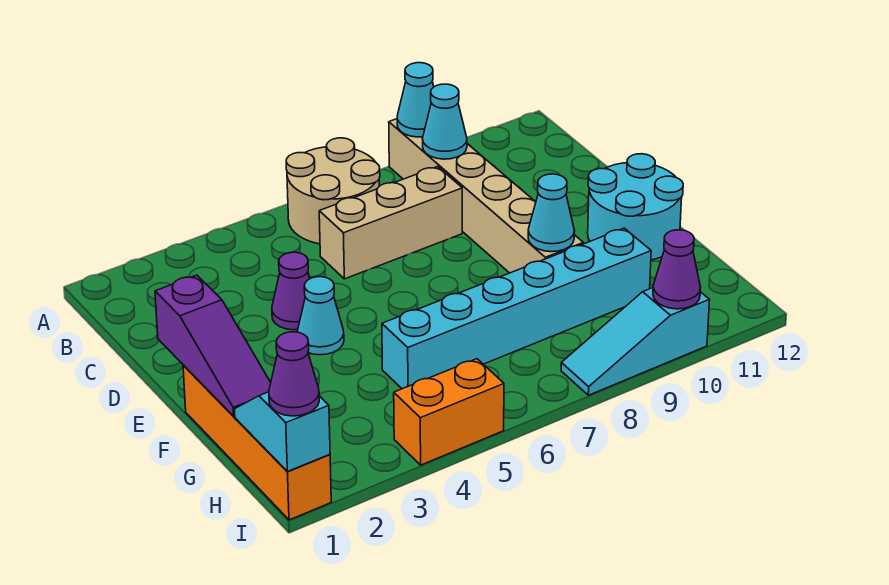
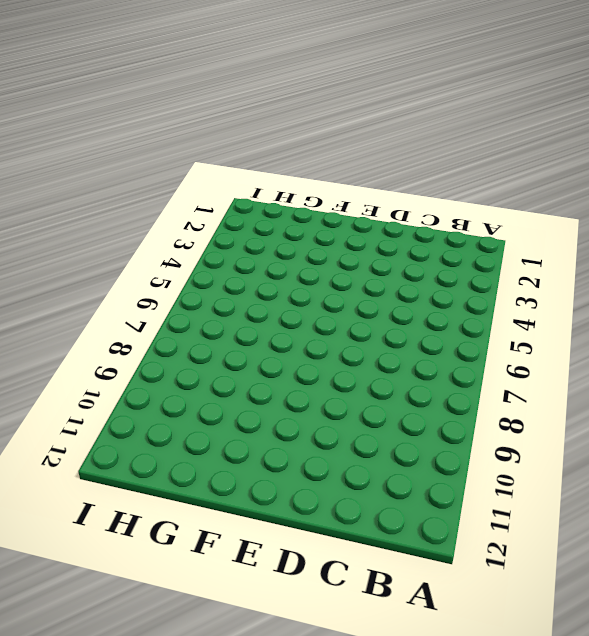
none -> tan round brick A6:B7 level 1
none -> tan brick A9:F9 level 1
none -> tan brick C6:C8 level 1

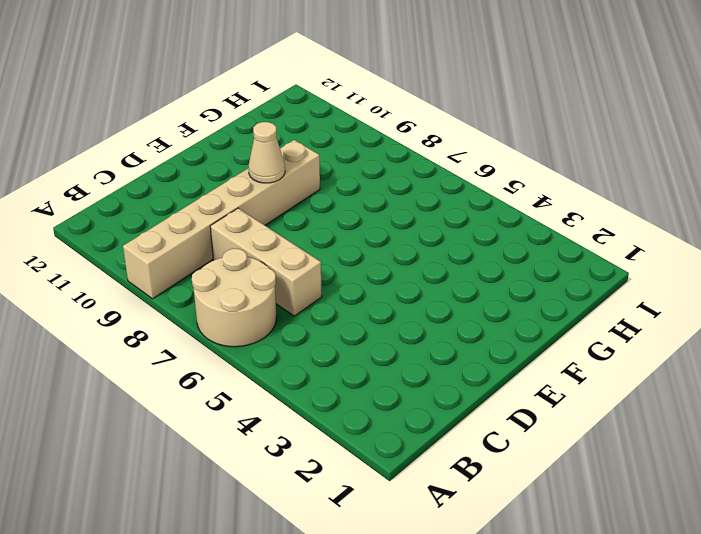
tan cone E9 level 2 -> none
none -> purple cone D4 level 1
none -> cyan cone E4 level 1
none -> cyan round brick E11:F12 level 1

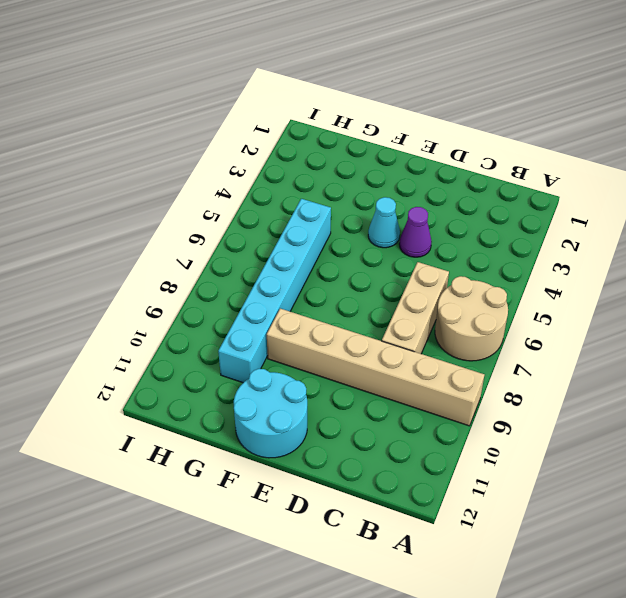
none -> orange brick F1:I1 level 1
none -> orange brick I4:I5 level 1
none -> cyan slope I8:I10 level 1 top 10

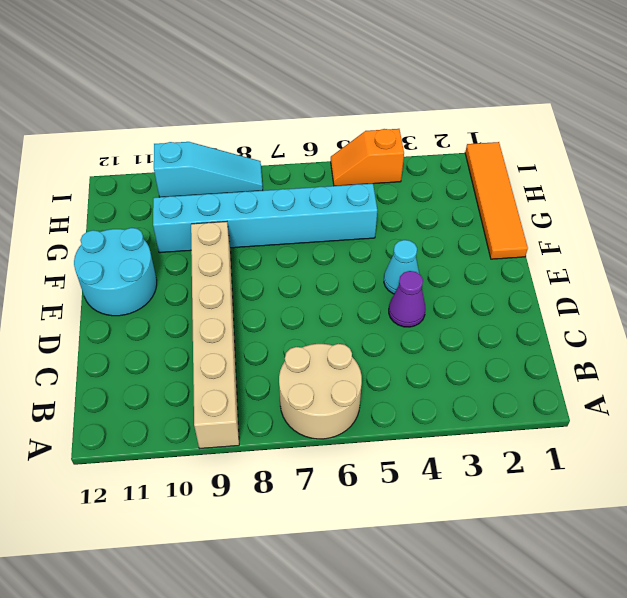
orange tile F1:I1 level 1 -> orange brick F1:I1 level 1
orange slope I4:I5 level 1 top 4 -> orange brick I4:I5 level 1
none -> tan brick C6:C8 level 1
none -> cyan cone A9 level 2
none -> cyan cone B9 level 2

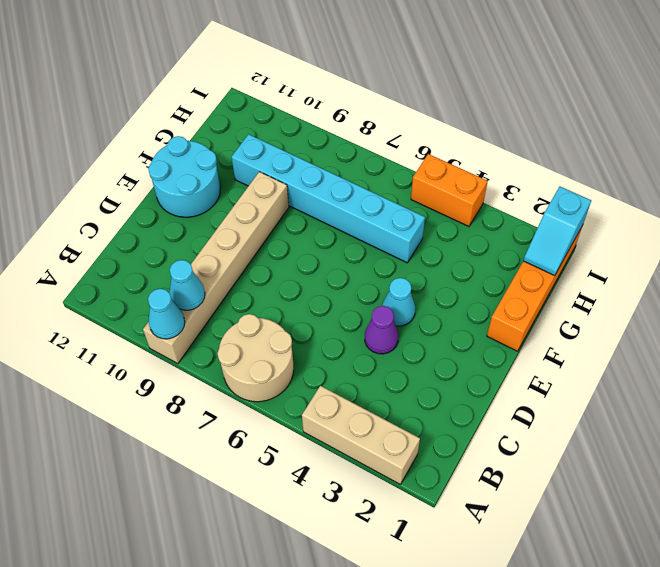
tan brick A2:A4 level 1 -> tan brick C6:C8 level 1
none -> cyan slope I8:I10 level 1 top 10
none -> purple slope E1:G1 level 2 top E
none -> cyan cone F9 level 2

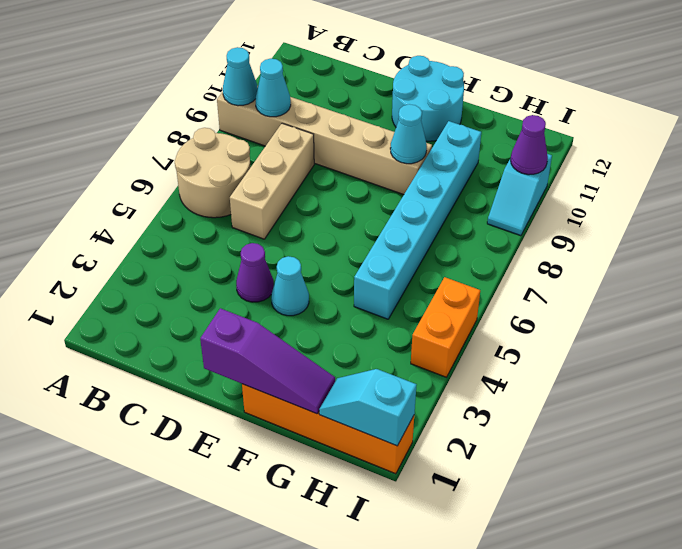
cyan slope I9:I10 level 1 top 10 -> cyan slope I8:I10 level 1 top 10
none -> purple cone I1 level 3

